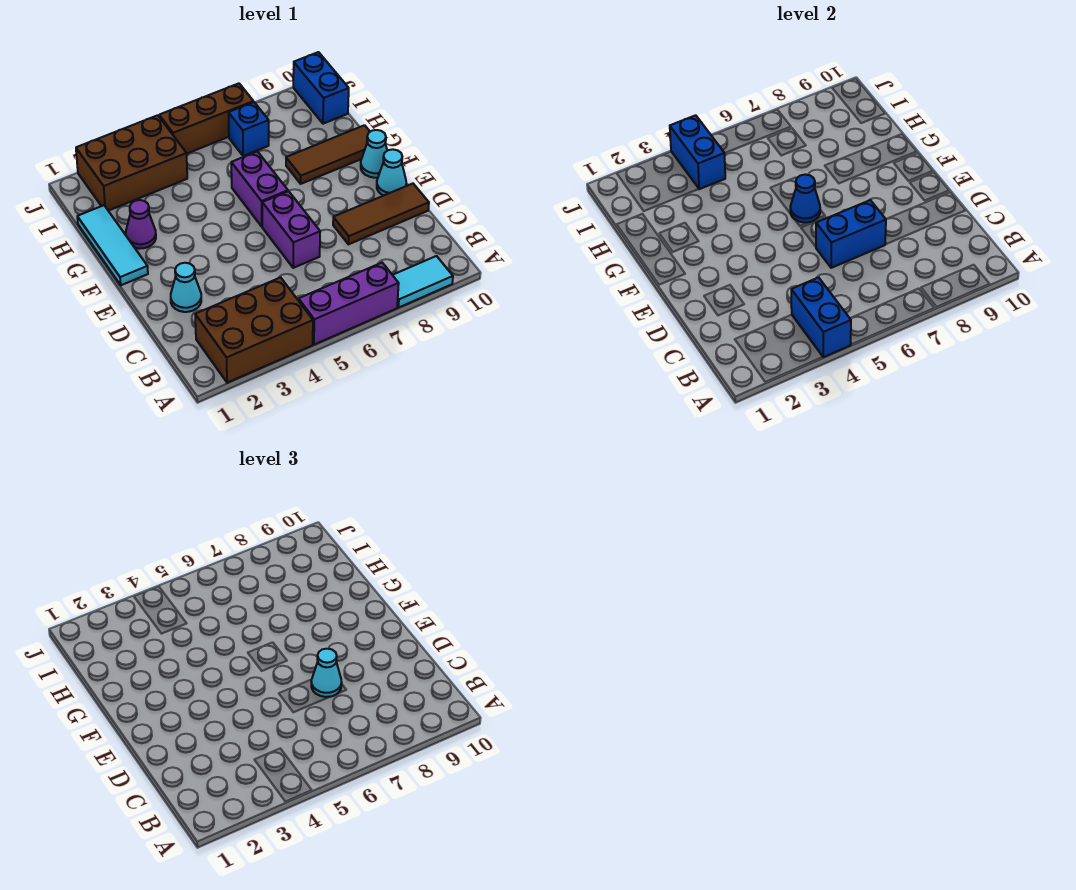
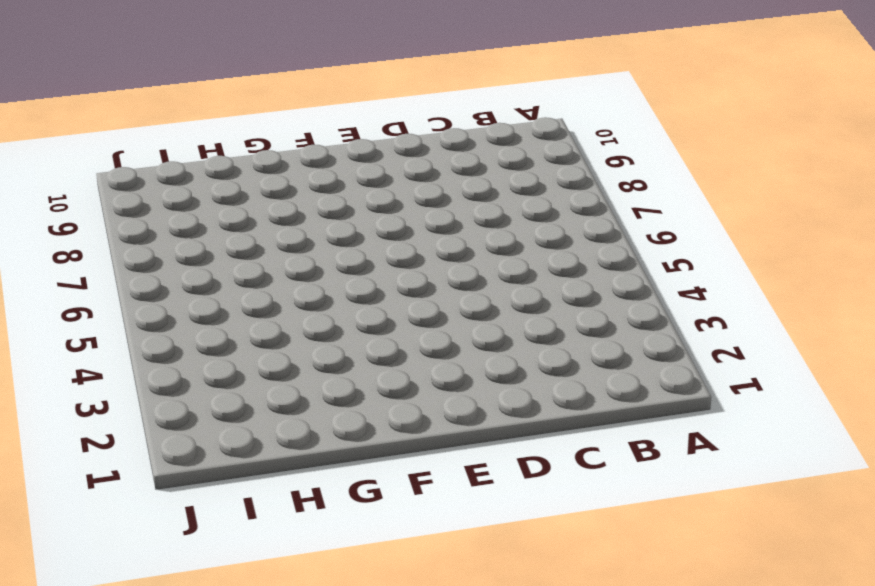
none -> brown brick A2:B4 level 1
none -> purple brick A5:A7 level 1
none -> cyan tile A8:A9 level 1

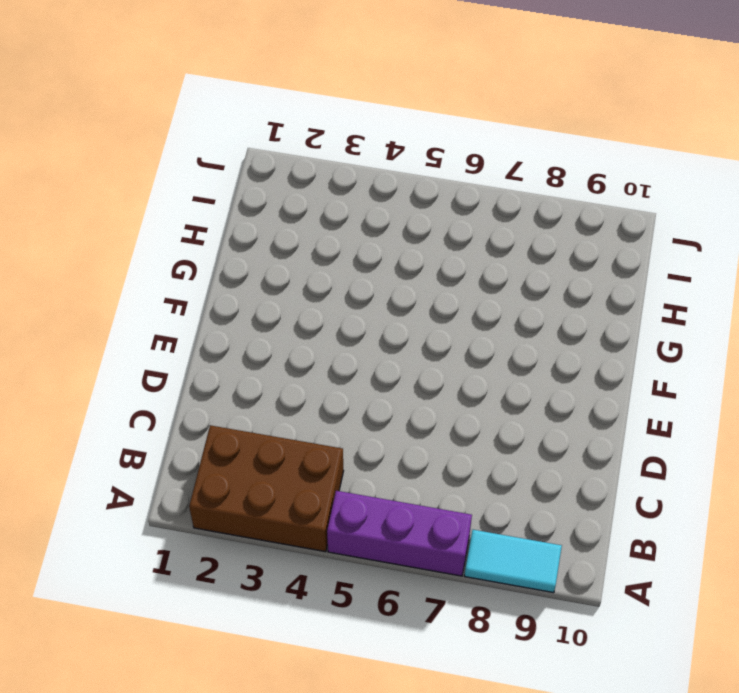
none -> cyan cone D2 level 1
none -> purple brick D6:E6 level 1
none -> brown tile D8:D10 level 1

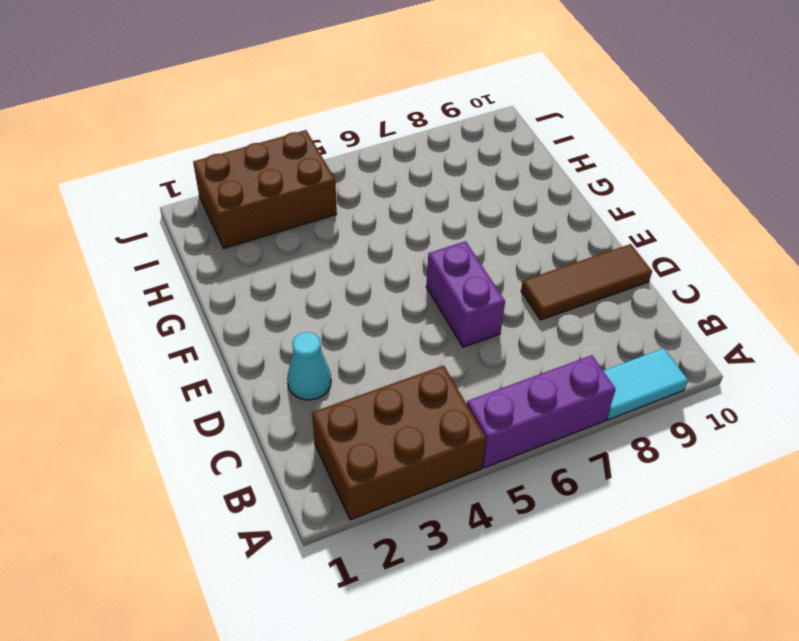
none -> cyan cone E10 level 1
none -> cyan tile F1:H1 level 1
none -> purple brick F6:G6 level 1

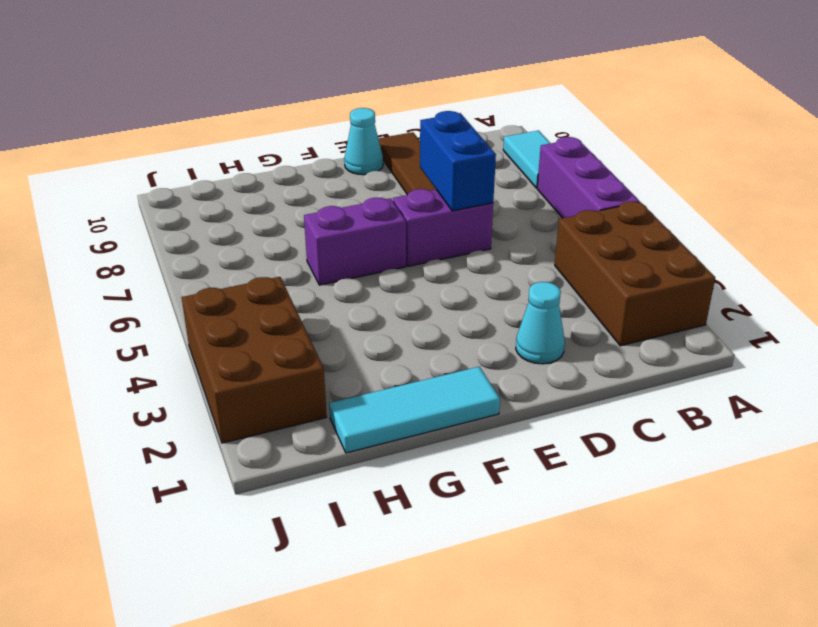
none -> cyan cone F10 level 1
none -> purple cone G2 level 1
none -> brown tile G8:G10 level 1

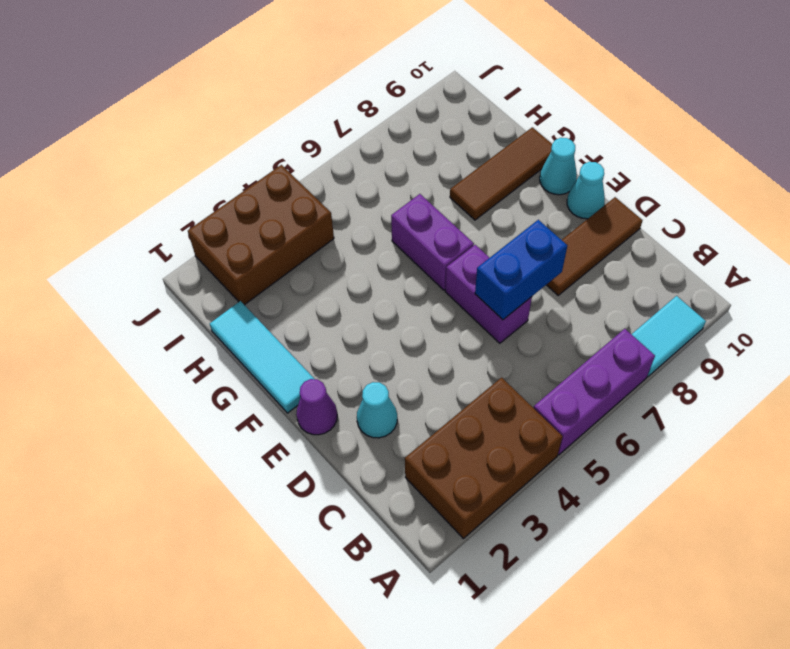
purple cone E1 level 1 -> purple cone G2 level 1
none -> blue brick I7 level 1
none -> blue brick I10:J10 level 1
none -> brown brick J5:J7 level 1

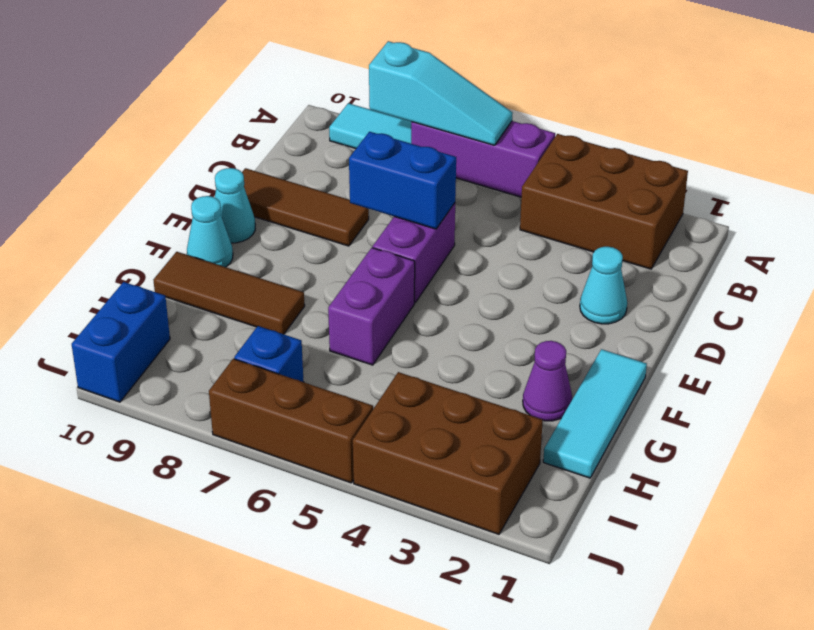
cyan slope A6:A8 level 2 top 8 -> none
none -> blue brick A4:B4 level 2
none -> blue cone F6 level 2
none -> blue brick I4:J4 level 2

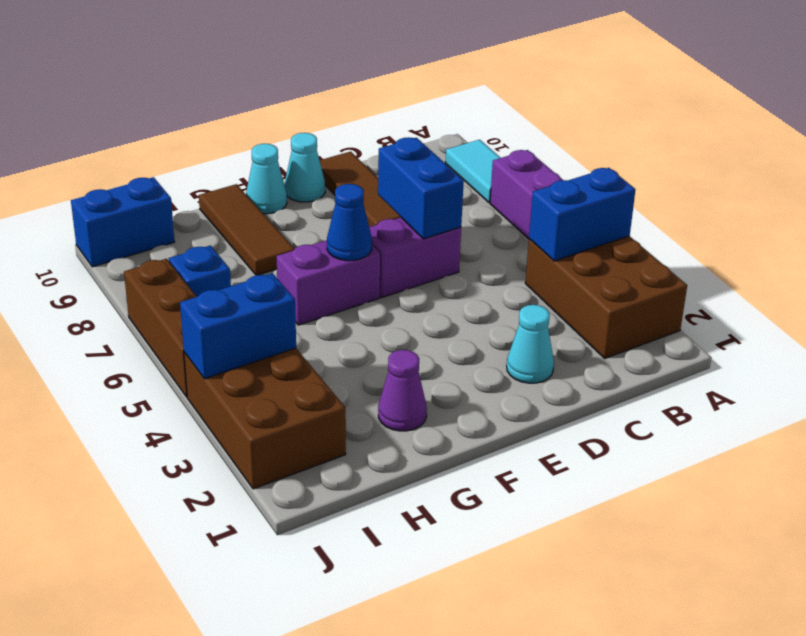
none -> cyan tile F1:H1 level 1
none -> cyan cone D7 level 3

